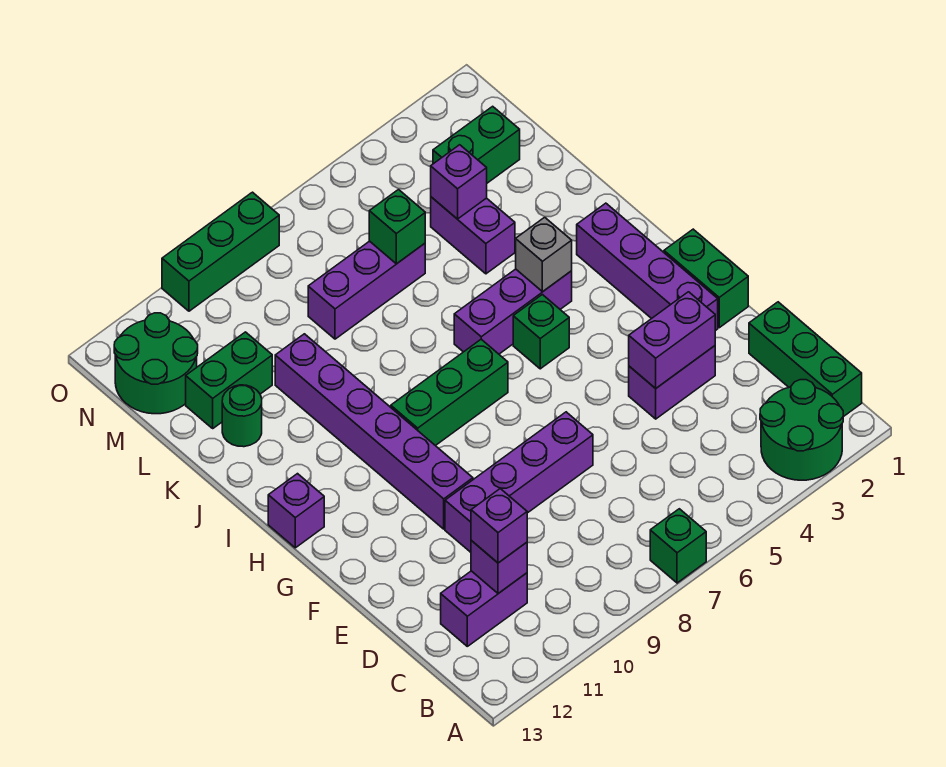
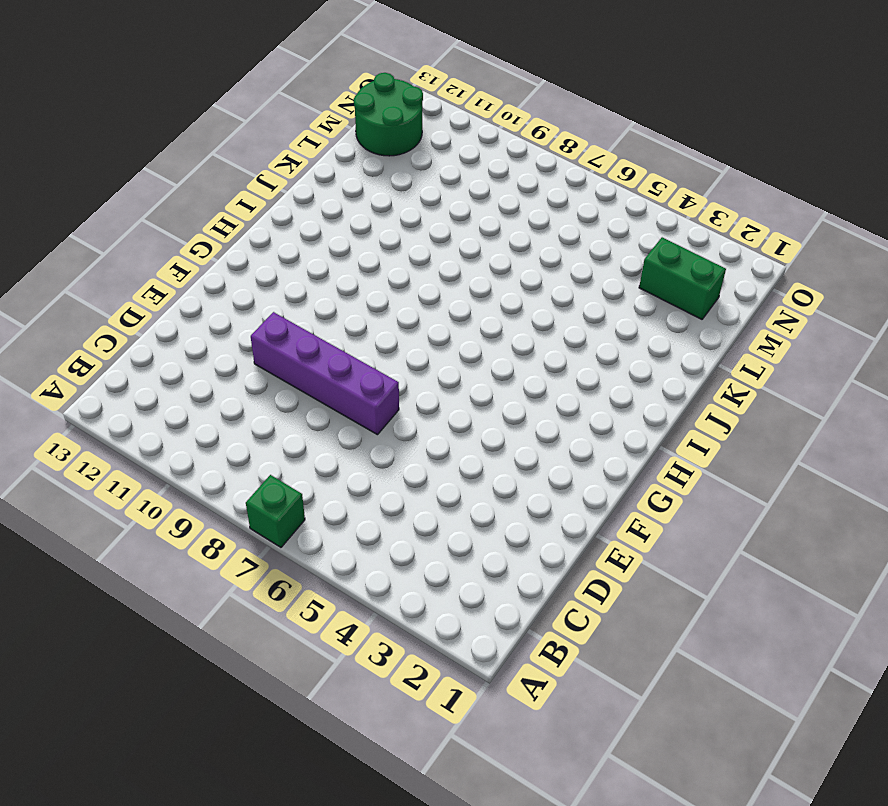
none -> green round brick A2:B3 level 1
none -> green brick B1:D1 level 1
none -> purple brick C11:C12 level 1

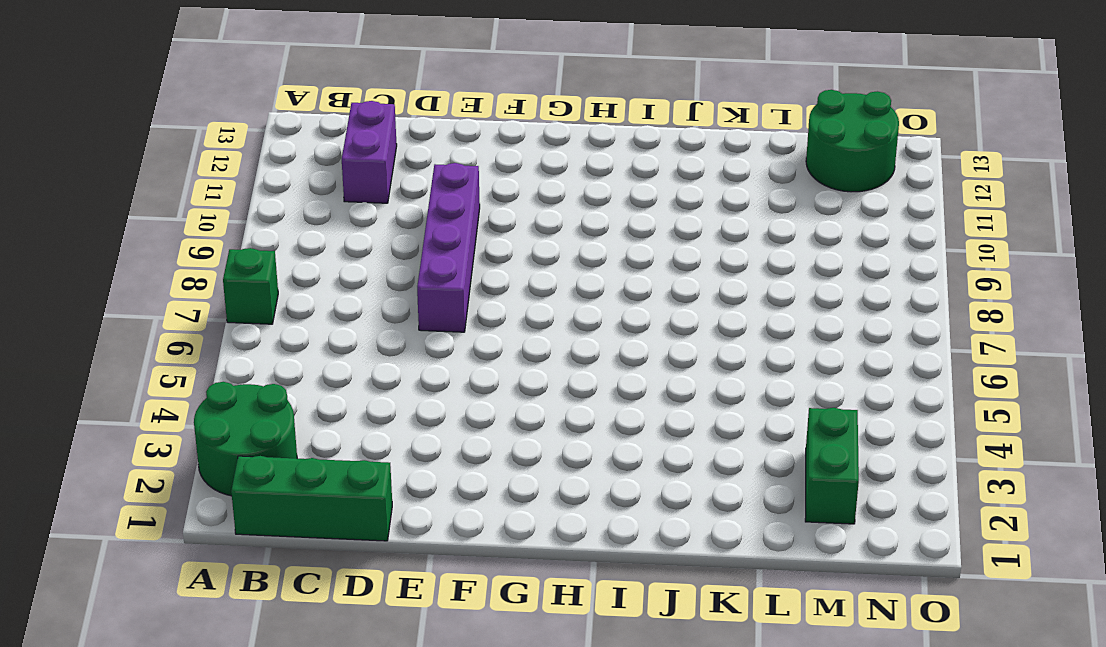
none -> purple brick E3:E4 level 1
none -> green brick F1:G1 level 1
none -> purple brick F2:I2 level 1

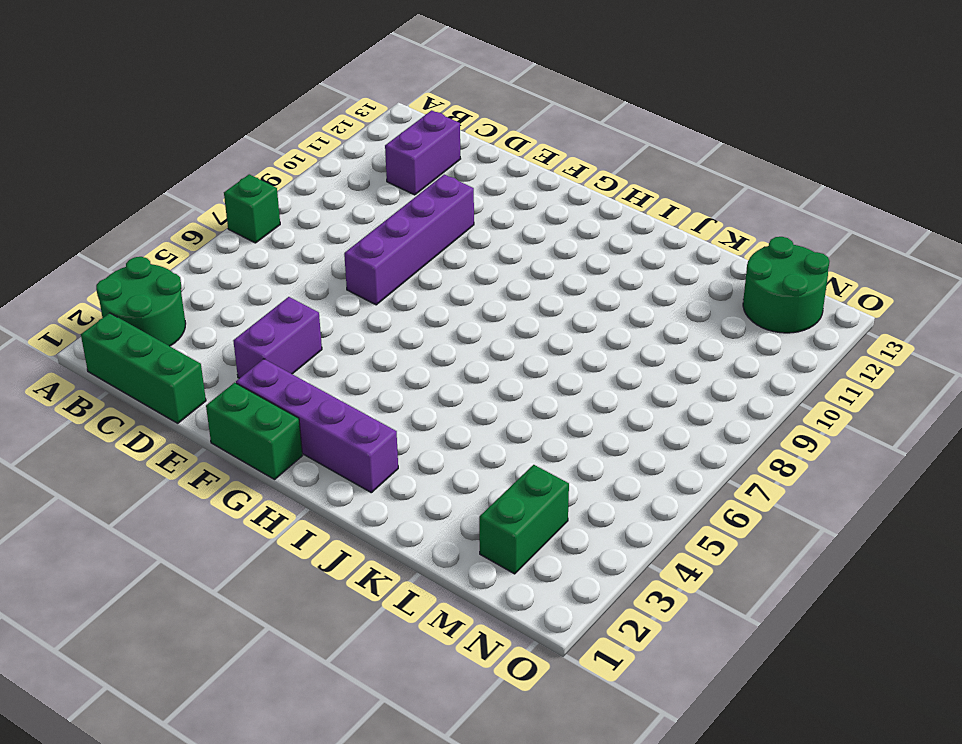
none -> purple brick F10:K10 level 1
none -> green brick H5 level 1
none -> green brick H7:H9 level 1

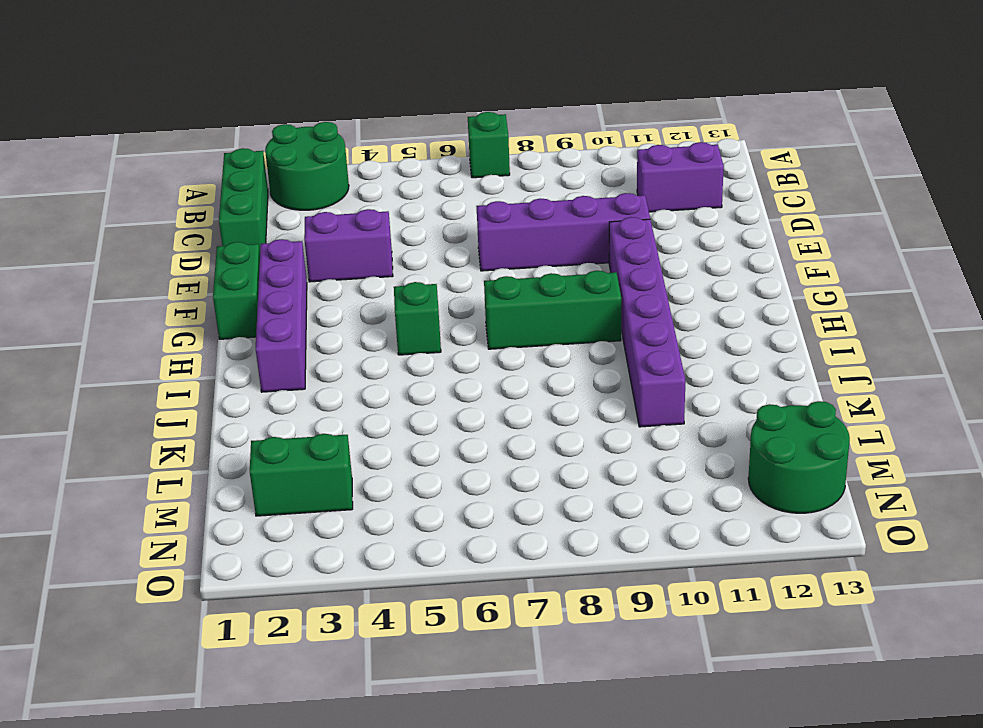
none -> purple brick H13 level 1
none -> purple brick I4:I6 level 1
none -> purple brick K4:L4 level 1

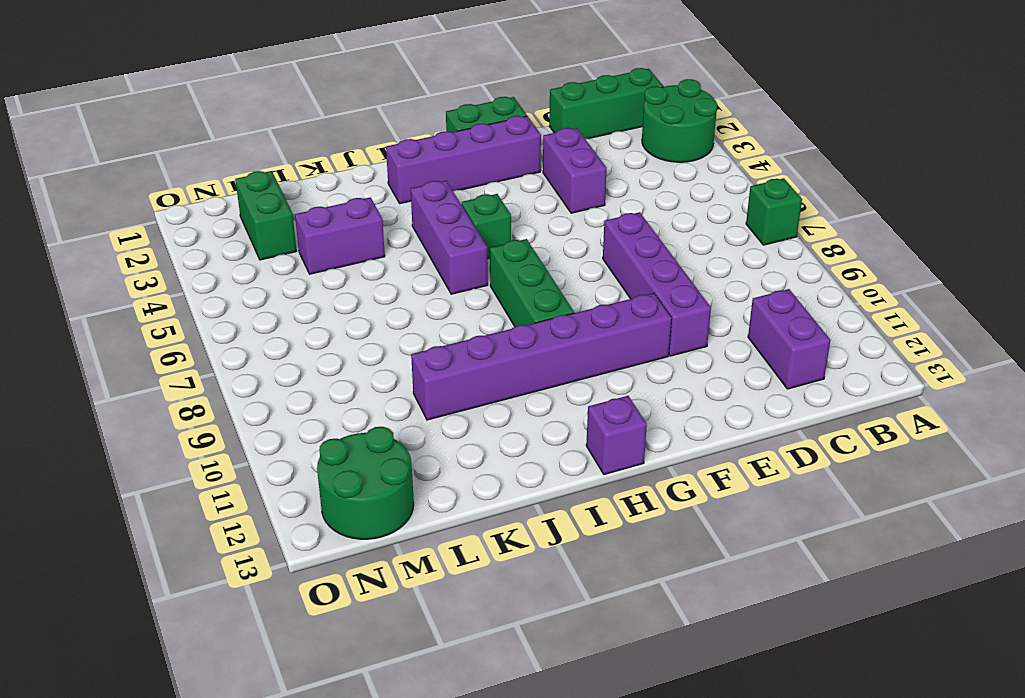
none -> green round brick K12 level 1
none -> purple brick L6:L8 level 1
none -> green brick L11:L12 level 1

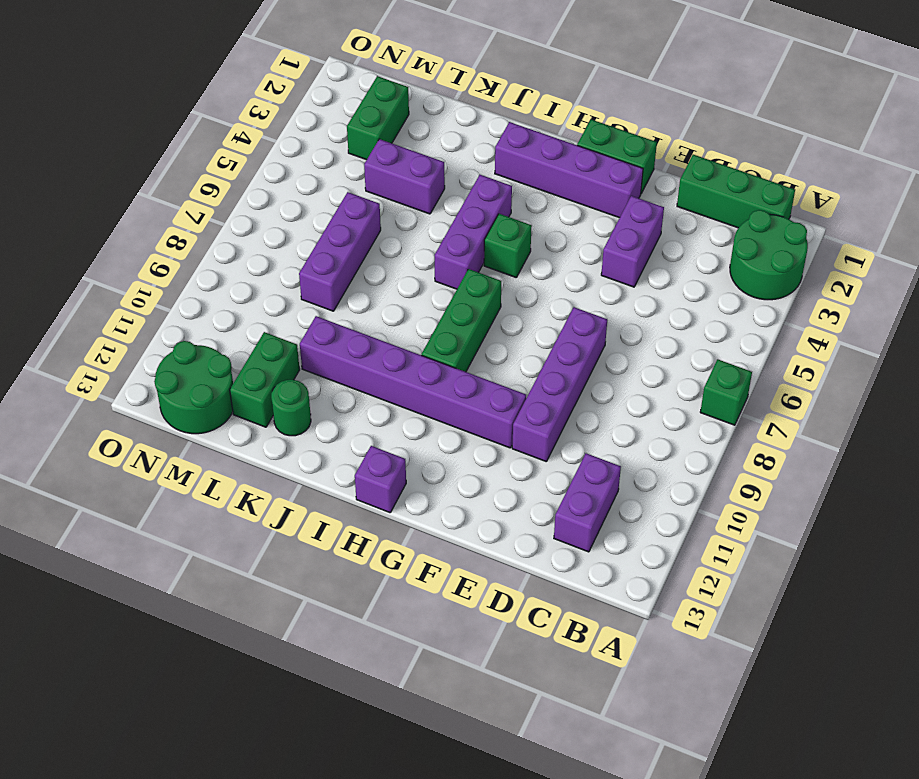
none -> green brick O8:O10 level 1
none -> purple brick C11 level 2
none -> purple brick E3:E4 level 2

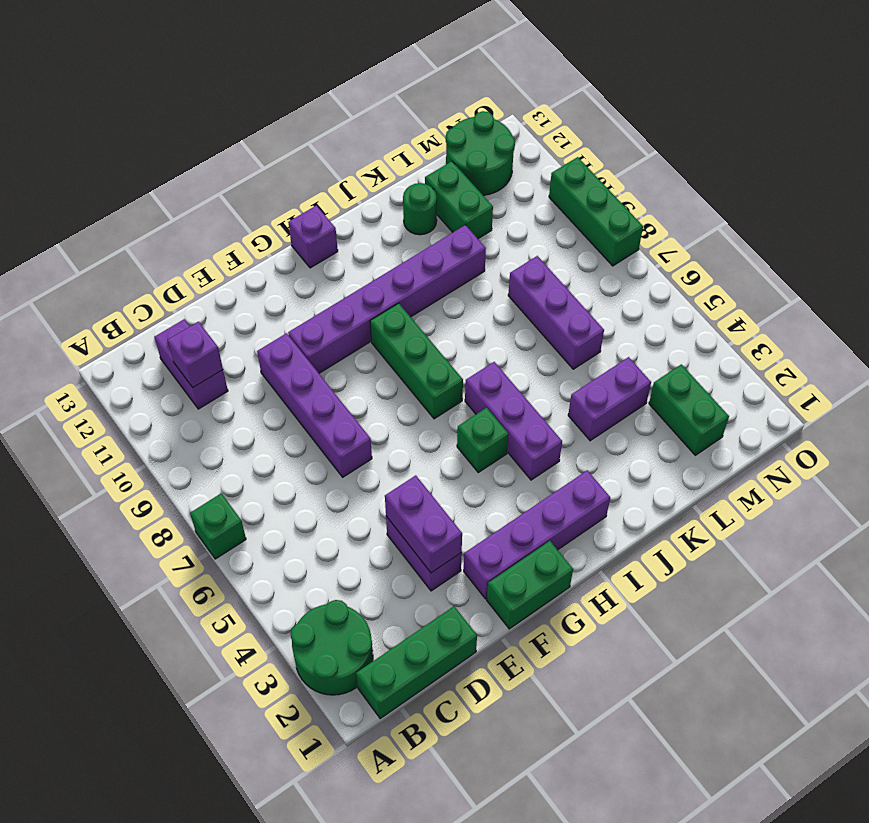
none -> grey brick I4 level 2
none -> purple brick L4 level 2
none -> green brick L6 level 2

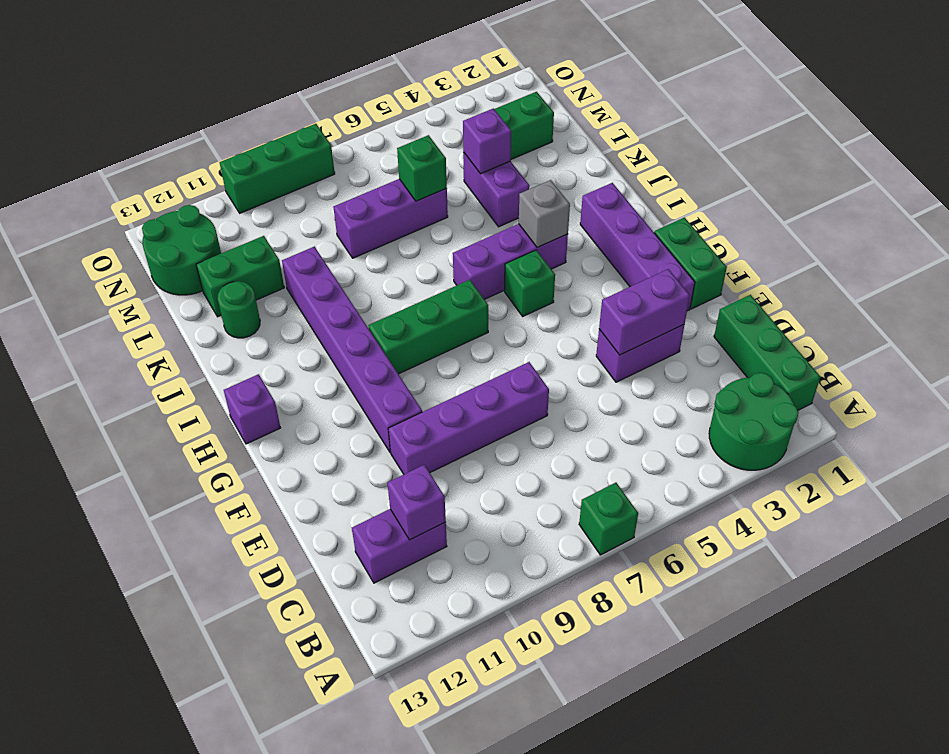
none -> purple brick C11 level 3

